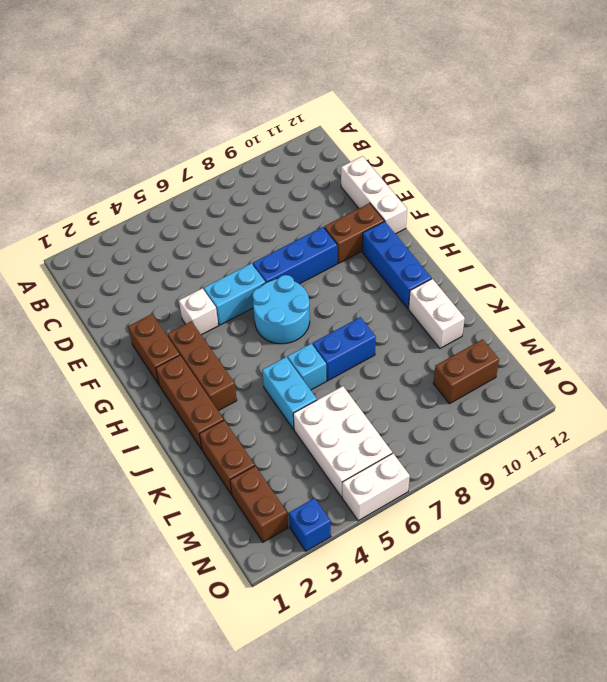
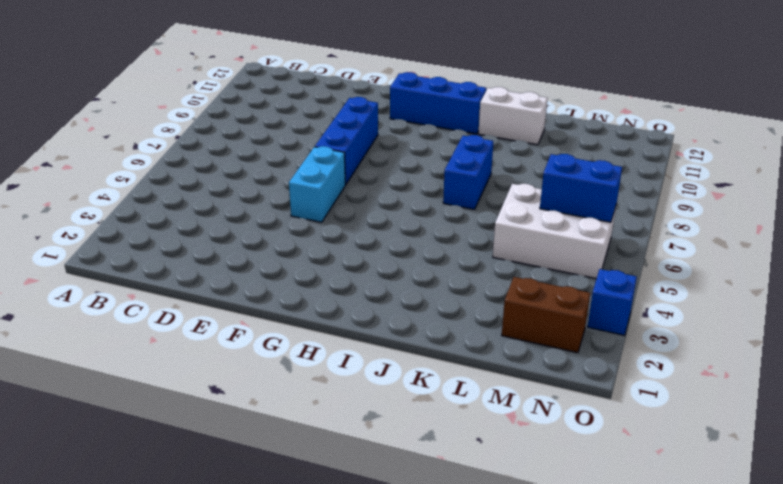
blue brick M6:N6 level 2 -> none
none -> white brick D12:F12 level 1
none -> brown brick F2:G2 level 1
none -> white brick F4 level 1

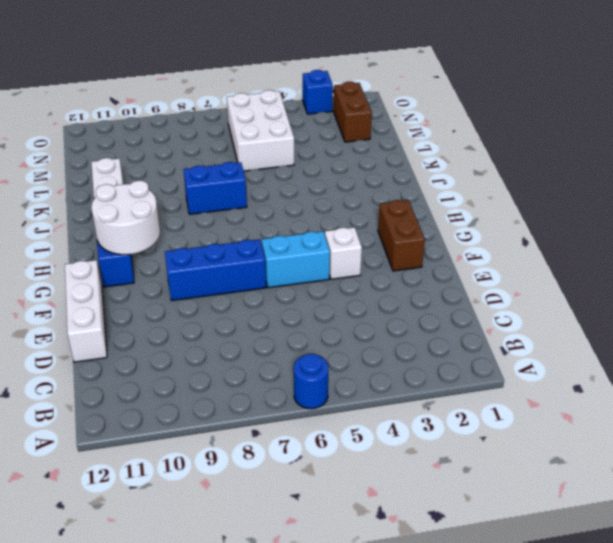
blue round brick A6 level 1 -> none
white round brick G10:H11 level 2 -> none
none -> brown brick F10:F11 level 1
none -> brown brick G3:I3 level 1
none -> cyan round brick G6:H7 level 1

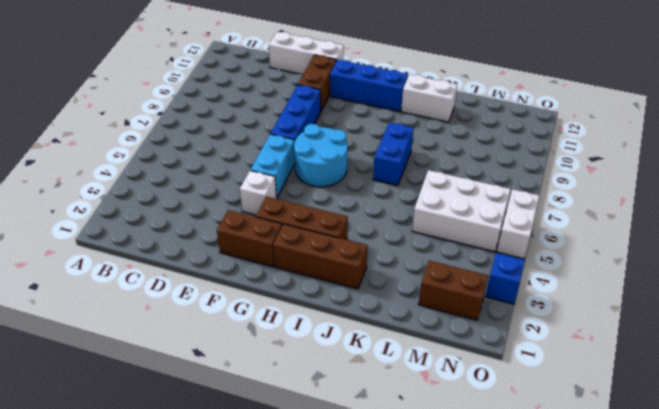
none -> cyan brick J5:K5 level 1
none -> cyan brick J6 level 1
none -> brown brick K2:L2 level 1

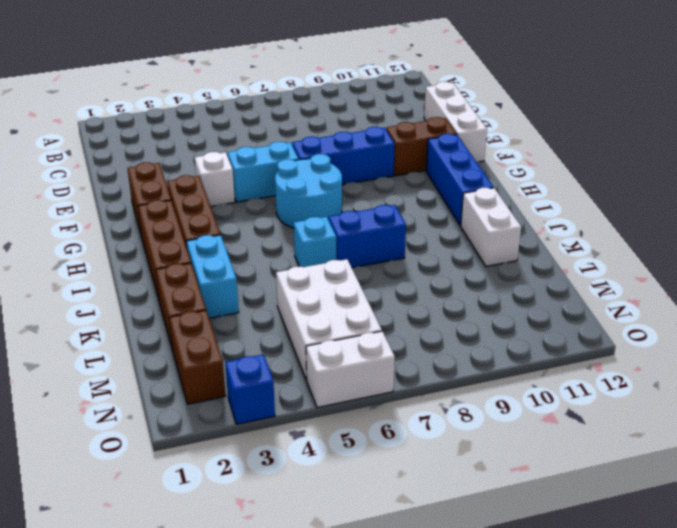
cyan brick J3:K3 level 1 -> cyan brick J5:K5 level 1
none -> brown brick M10:M11 level 1

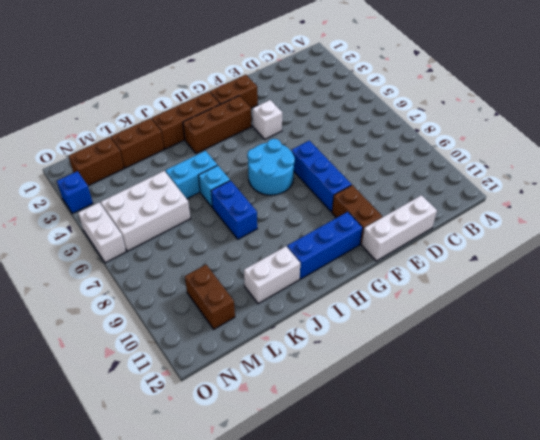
none -> cyan brick F5:F6 level 1

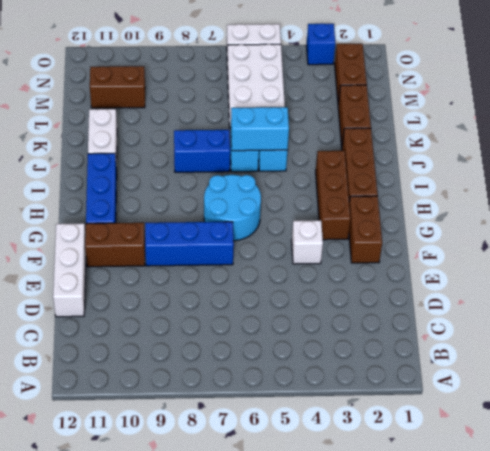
cyan brick J5:J6 level 2 -> cyan brick F5:F6 level 1

